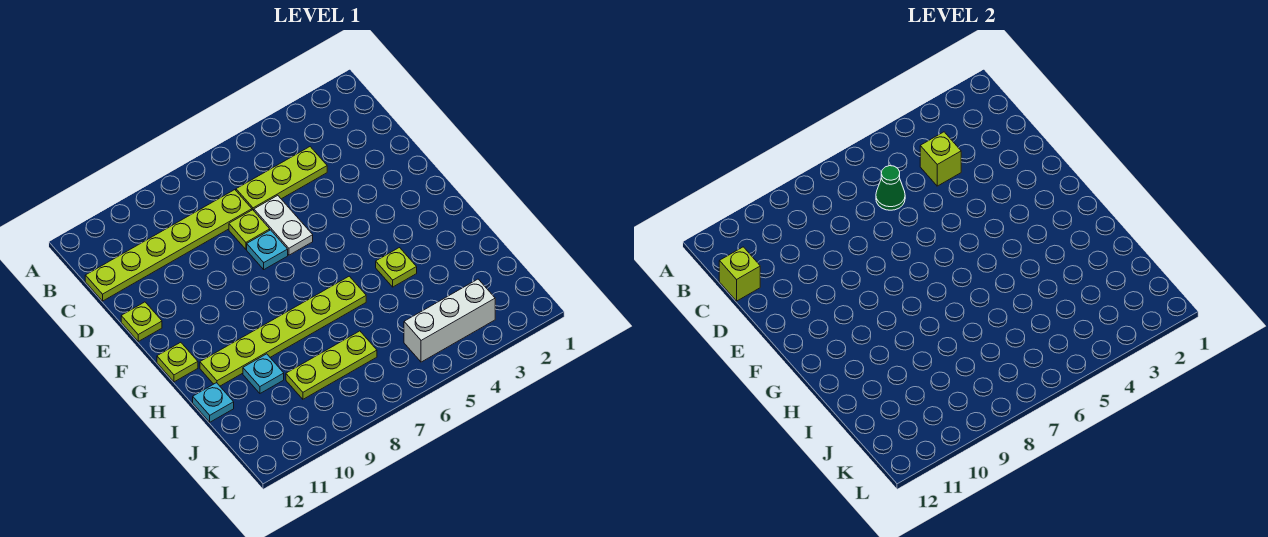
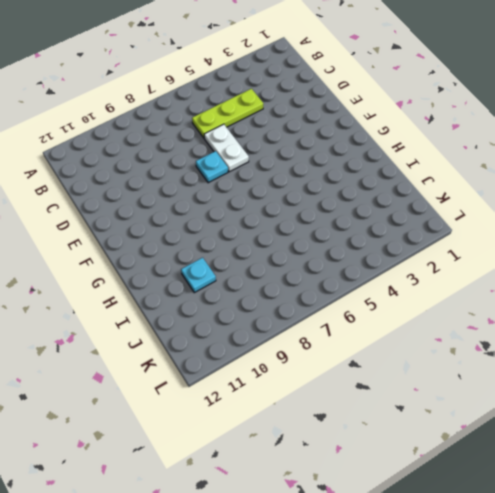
none -> lime plate C7:C12 level 1
none -> lime plate D7 level 1
none -> lime plate E12 level 1

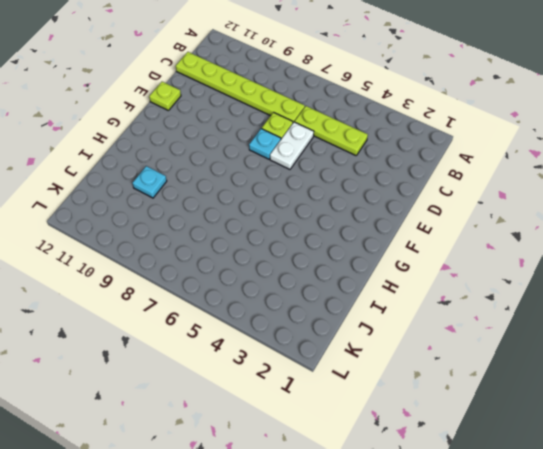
none -> lime plate G12 level 1
none -> lime plate H4 level 1
none -> lime plate H6:H11 level 1

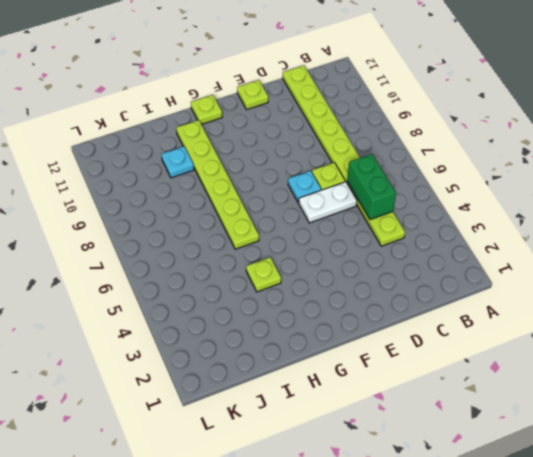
green brick C5:C6 level 2 -> green cone C6 level 2
none -> cyan plate I12 level 1
none -> lime plate J7:J9 level 1
none -> white brick K3:K5 level 1

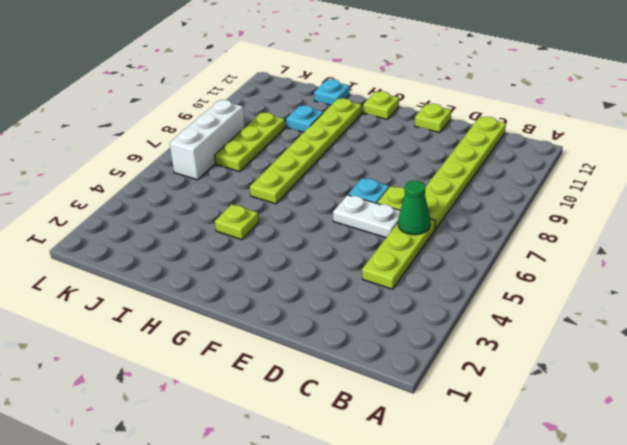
white brick K6:K8 level 1 -> white brick K3:K5 level 1
none -> lime brick C4 level 2
none -> lime brick C12 level 2

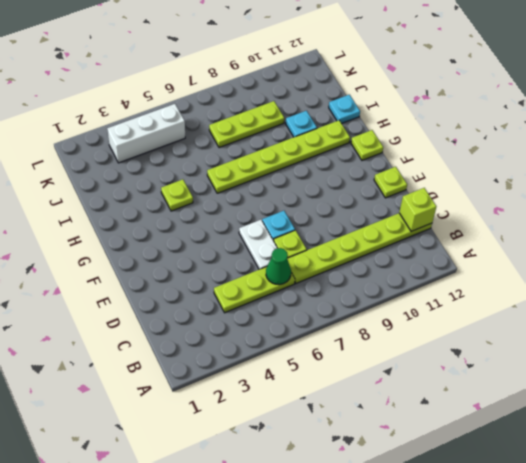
none -> lime brick C4 level 2

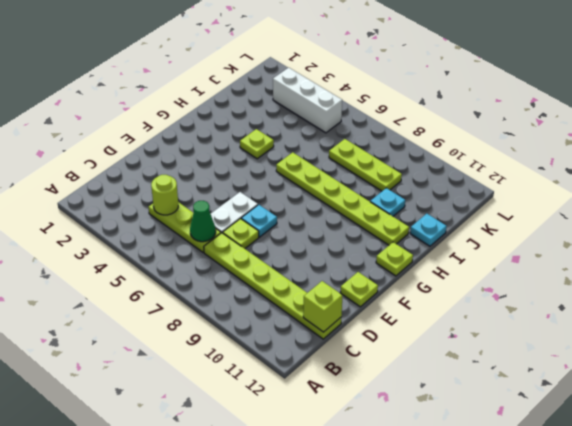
lime round brick C4 level 2 -> lime brick C4 level 2

